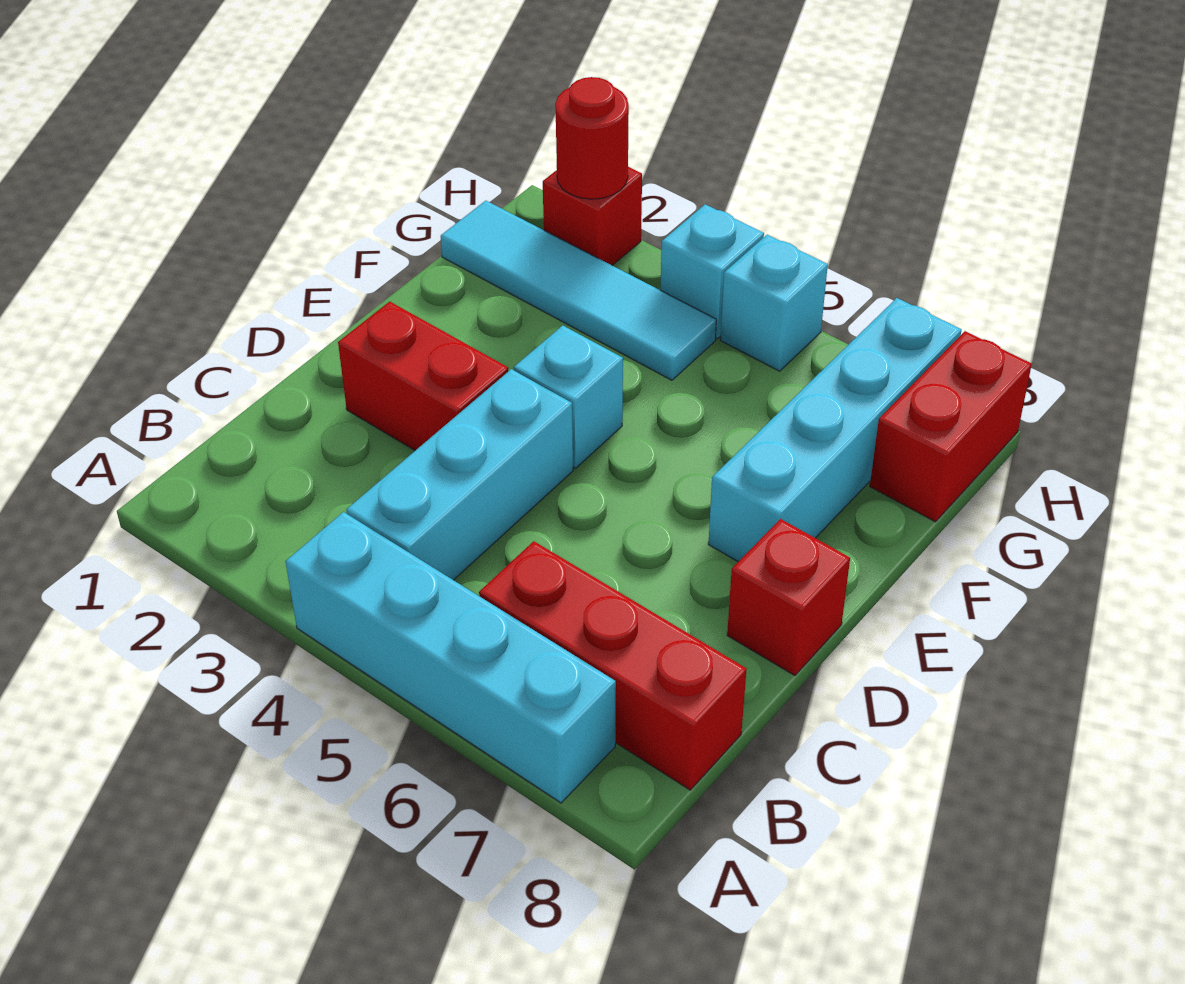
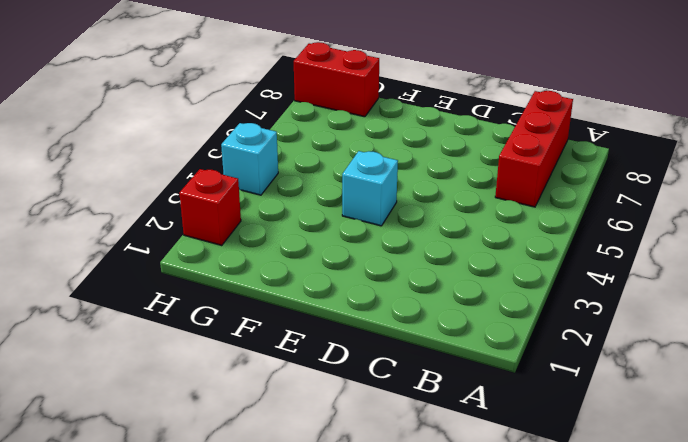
none -> cyan brick A4:A7 level 1
none -> cyan brick B4:D4 level 1
none -> red brick D2:D3 level 1

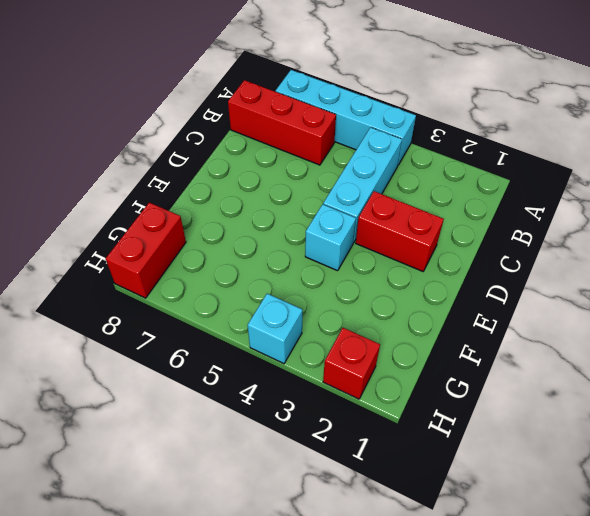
none -> red brick D8 level 1
none -> cyan brick E7:H7 level 1
none -> cyan tile G1:G4 level 1

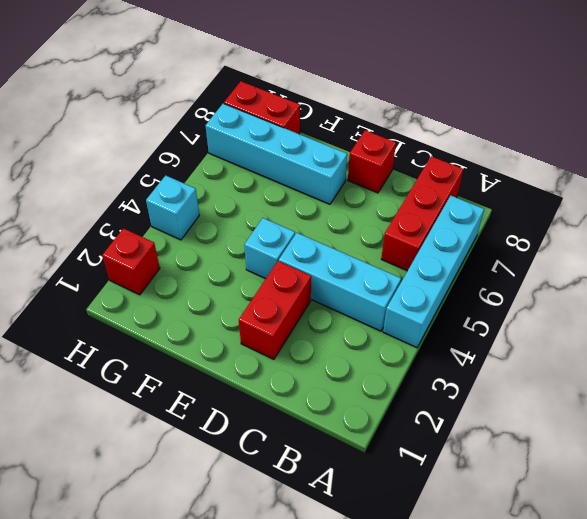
none -> cyan tile G1:G4 level 1
none -> cyan brick H5 level 1
none -> red round brick H2 level 2

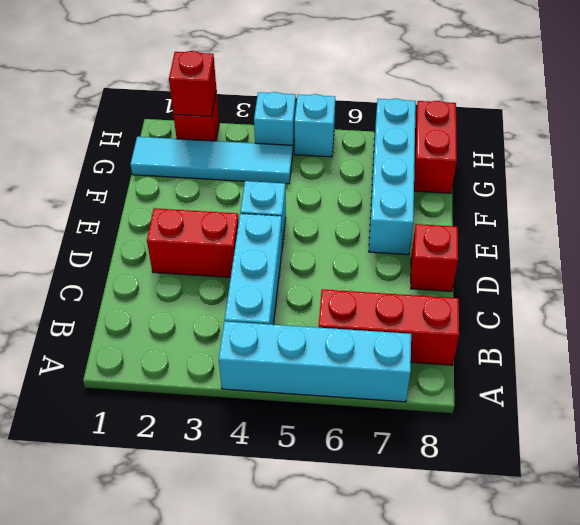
red brick H2 level 2 -> red round brick H2 level 2

